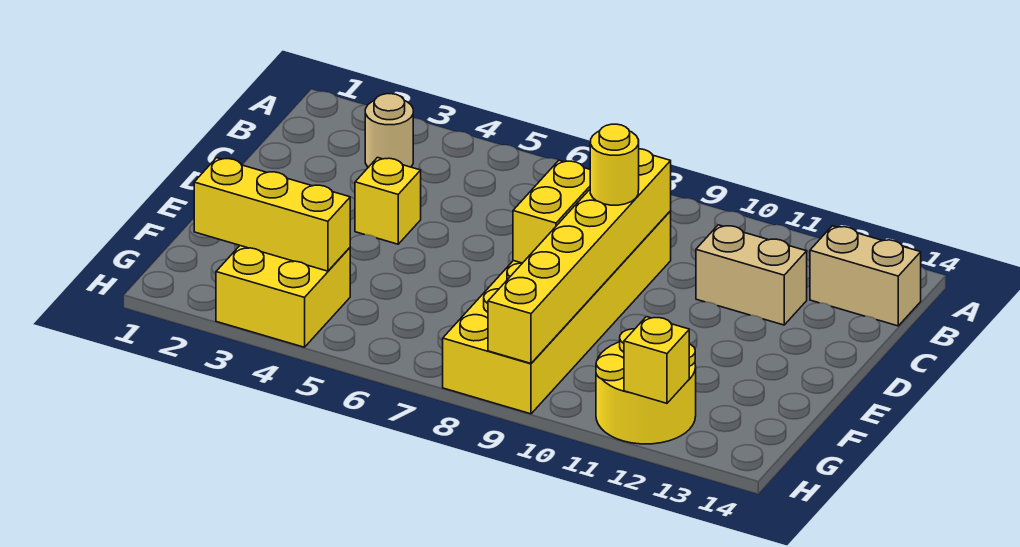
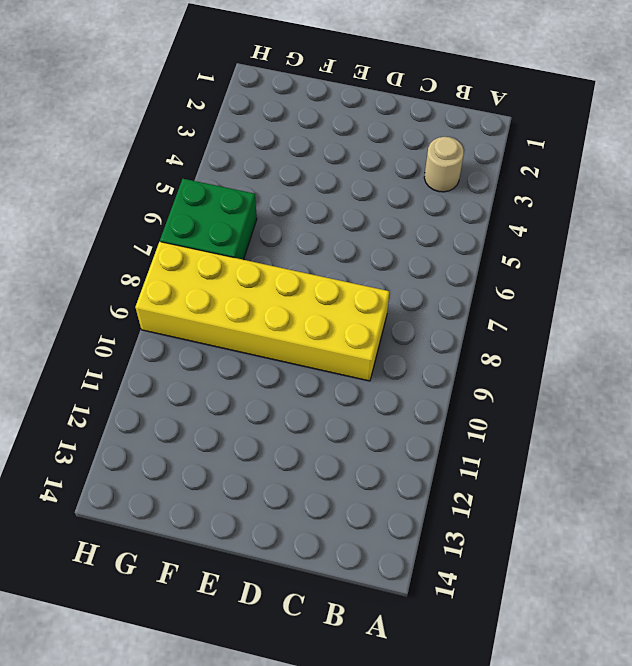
green brick G6:H7 level 1 -> none
none -> tan brick B13:B14 level 1
none -> tan brick C11:C12 level 1
none -> yellow brick D4 level 1

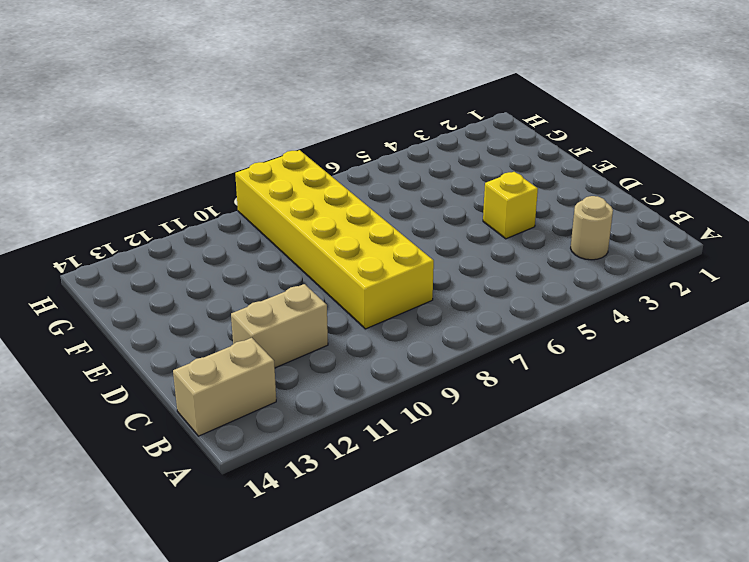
none -> yellow brick G3:H4 level 1
none -> yellow round brick G11:H12 level 1
none -> yellow brick C9:H9 level 2

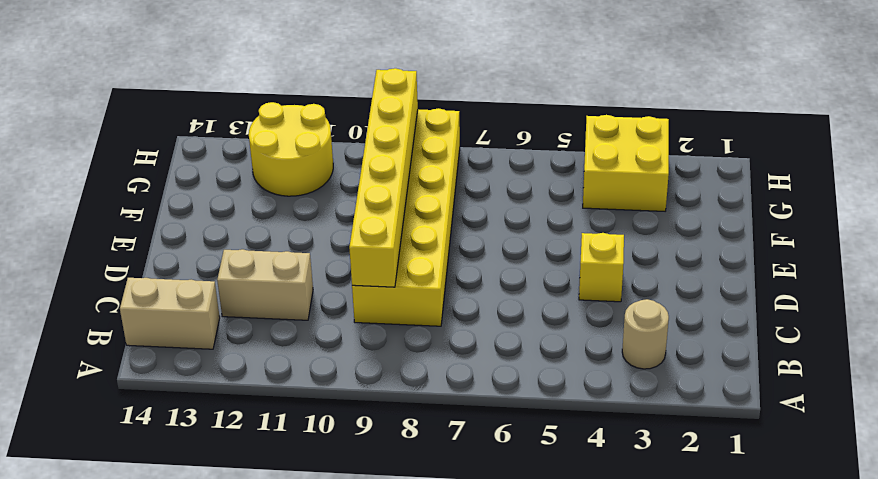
none -> yellow brick D8:E8 level 2
none -> yellow brick G2:G4 level 2
none -> yellow brick H12 level 2

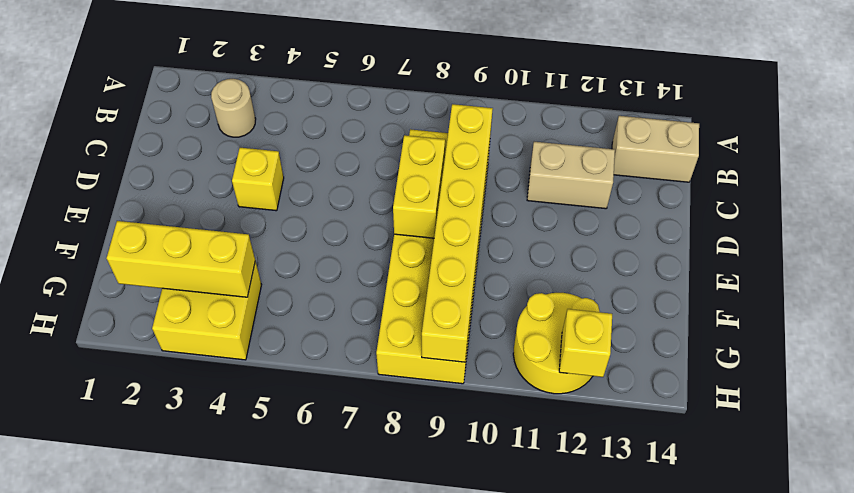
none -> yellow round brick D9 level 3

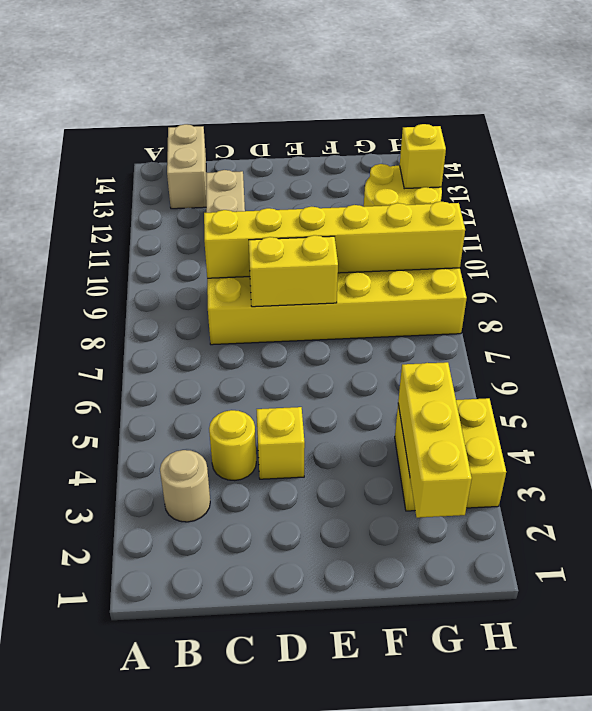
yellow round brick C4 level 1 -> yellow round brick D9 level 3

